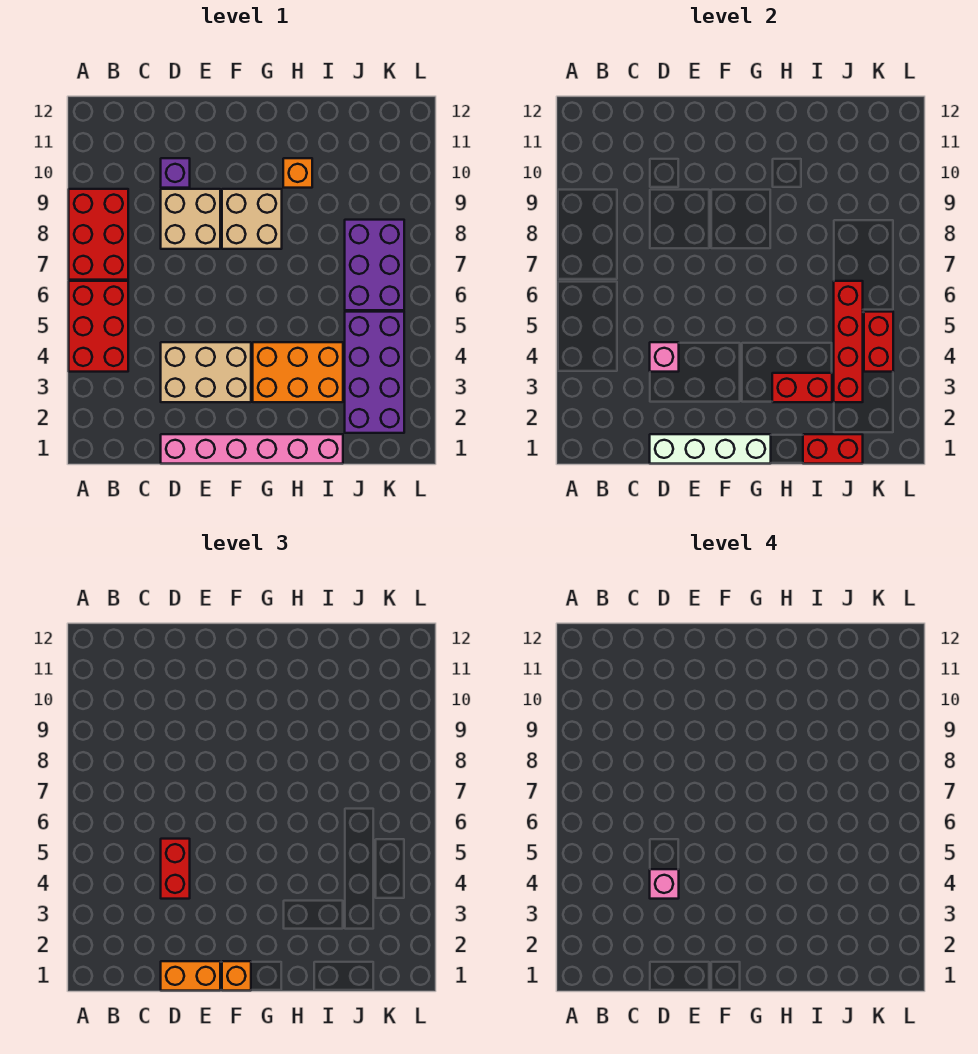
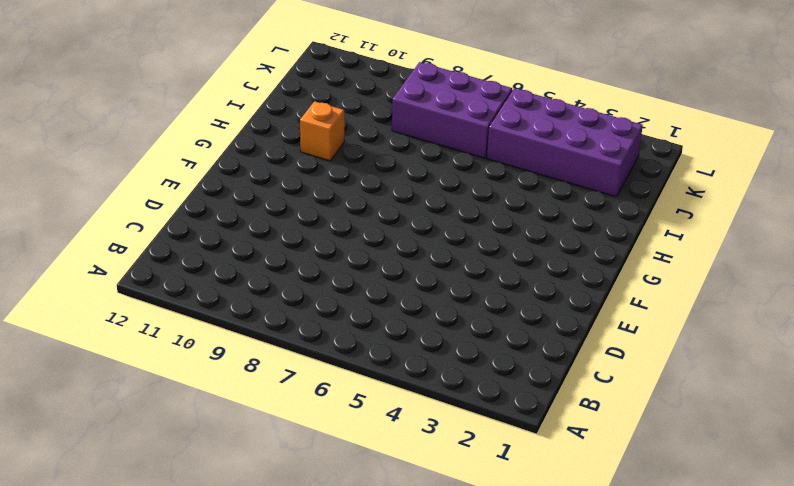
none -> red brick A4:B6 level 1
none -> red brick A7:B9 level 1
none -> pink brick D1:I1 level 1

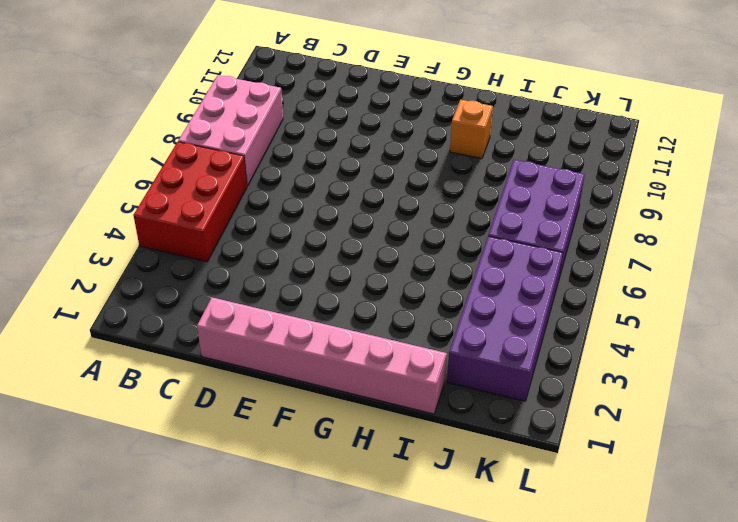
pink brick A7:B9 level 1 -> red brick A7:B9 level 1
none -> tan brick D3:F4 level 1
none -> tan brick D8:E9 level 1
none -> purple brick D10 level 1

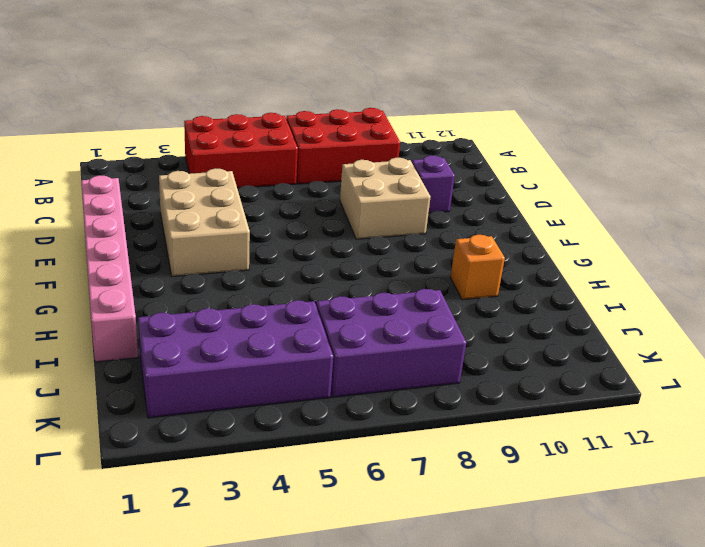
none -> tan brick F8:G9 level 1
none -> orange brick G3:I4 level 1
none -> white brick D1:G1 level 2

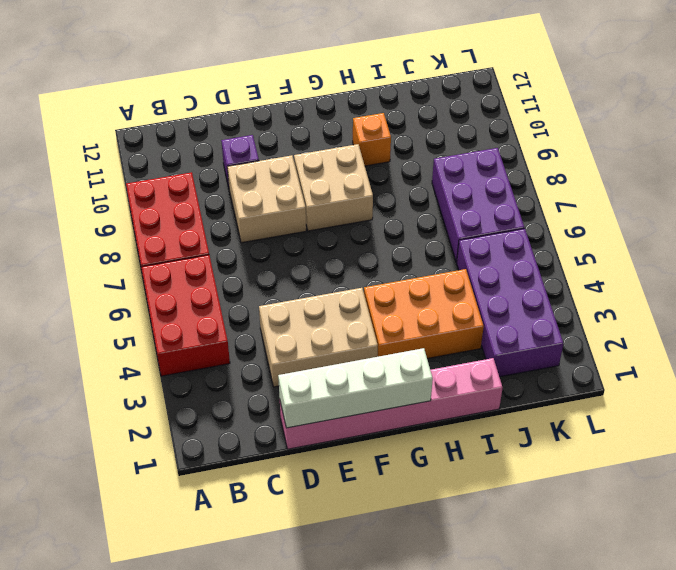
none -> pink brick D4 level 2
none -> red brick H3:I3 level 2
none -> red brick I1:J1 level 2

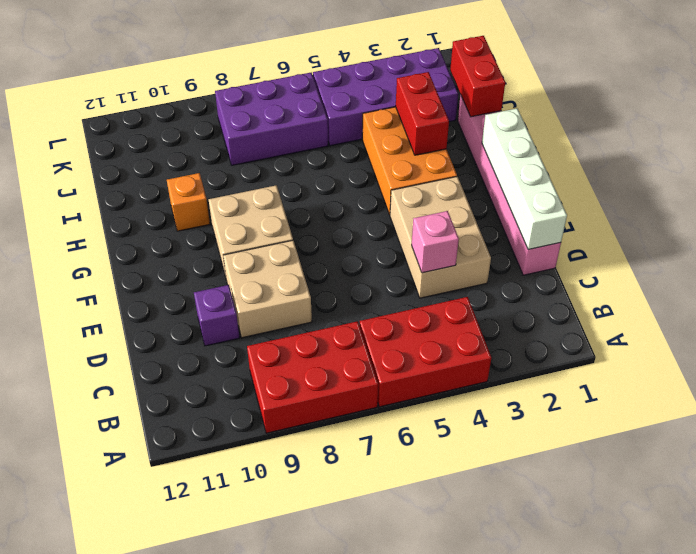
none -> red brick J3:J6 level 2
none -> red brick K4:K5 level 2
none -> orange brick D1:E1 level 3

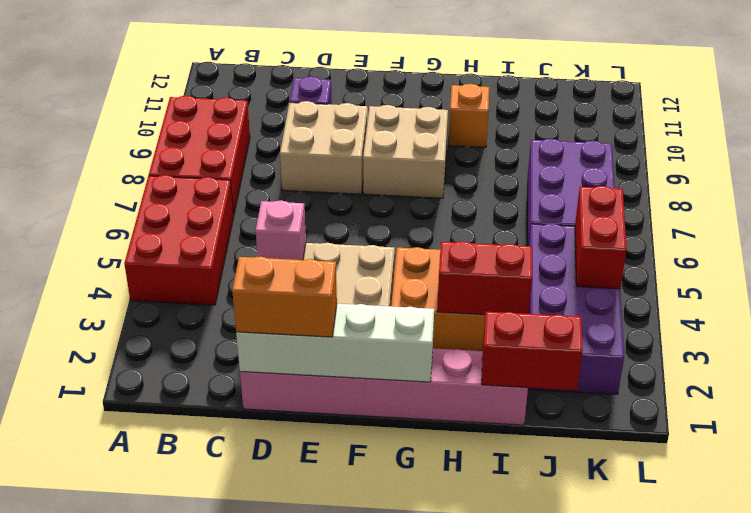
none -> red brick J3:J6 level 2
none -> red brick D4:D5 level 3
none -> orange brick F1 level 3

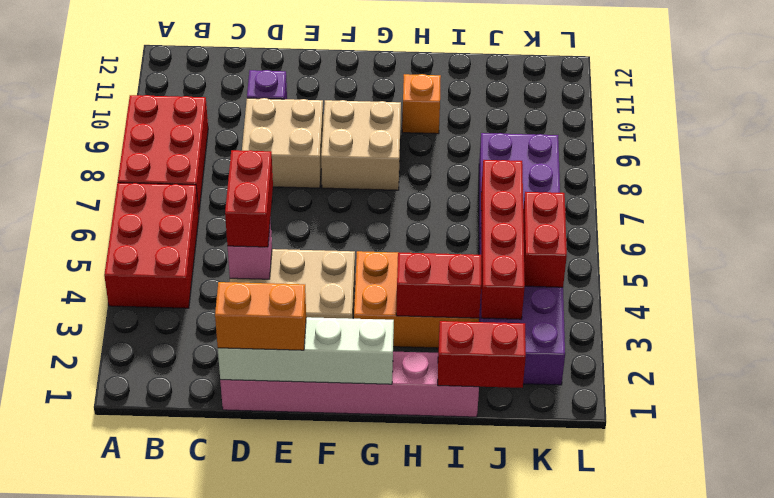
none -> orange brick F1 level 3
none -> pink brick D4 level 4

